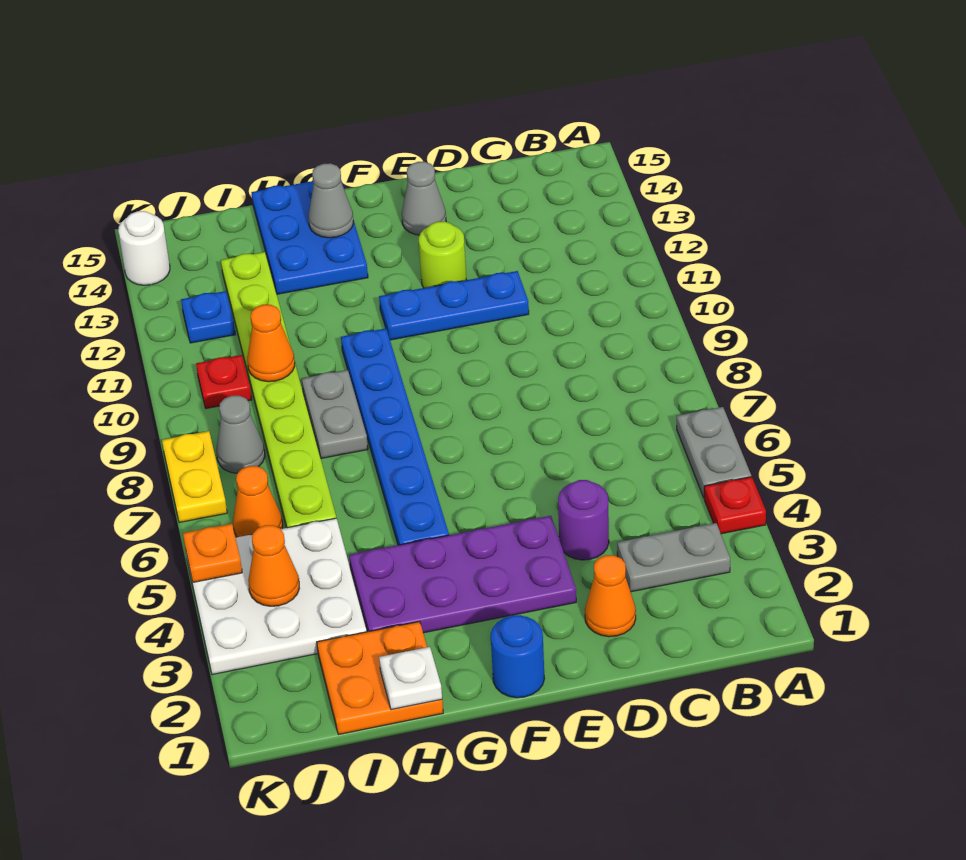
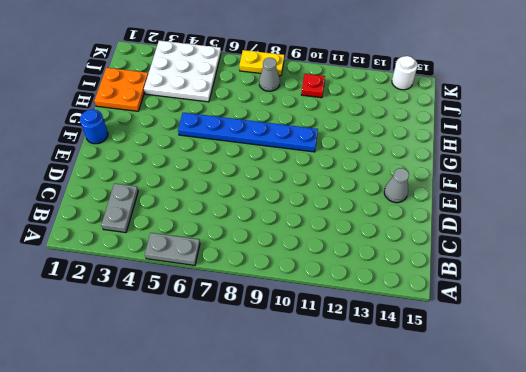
none -> red plate A4 level 1
none -> orange cone D2 level 1
none -> purple round brick D4 level 1

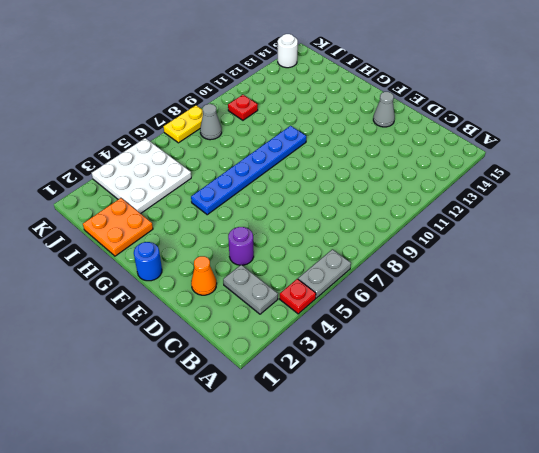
none -> blue plate D11:F11 level 1
none -> purple plate E3:H4 level 1
none -> lime round brick E12 level 1

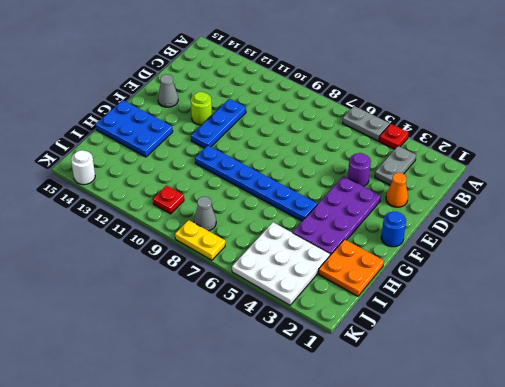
none -> grey plate H8:H9 level 1
none -> lime plate I6:I13 level 1
none -> orange cone J6 level 1

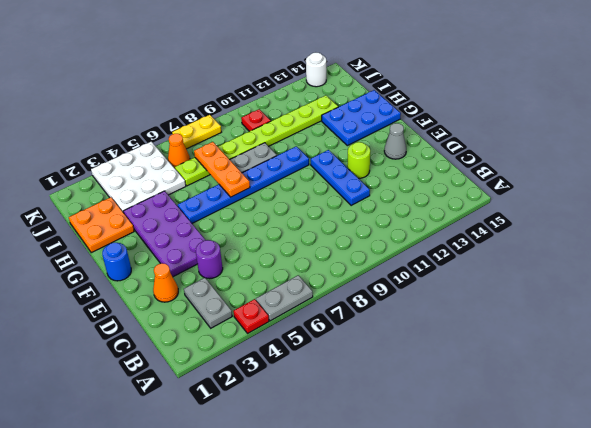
orange plate G7:I7 level 2 -> none
none -> grey cone J8 level 1
none -> blue plate J12 level 1
none -> grey cone G14 level 2

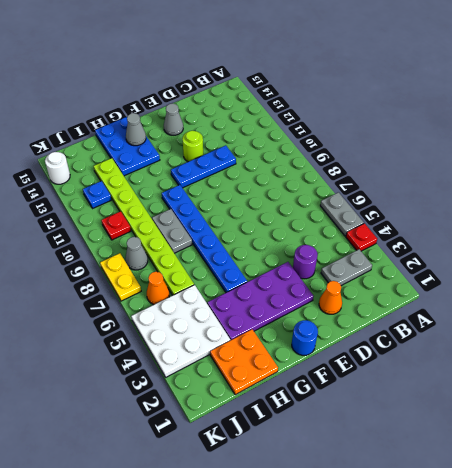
none -> white plate H1 level 2
none -> orange cone I10 level 2
none -> orange cone J4 level 2

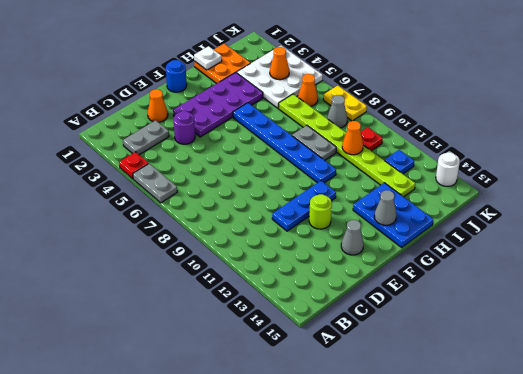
none -> orange plate K5 level 2

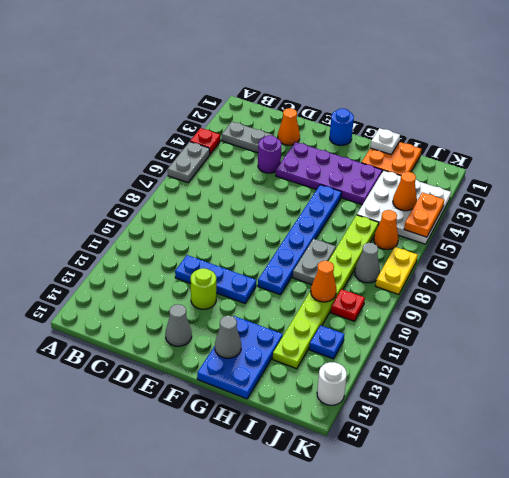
orange plate K4:K5 level 2 -> orange plate K5 level 2

